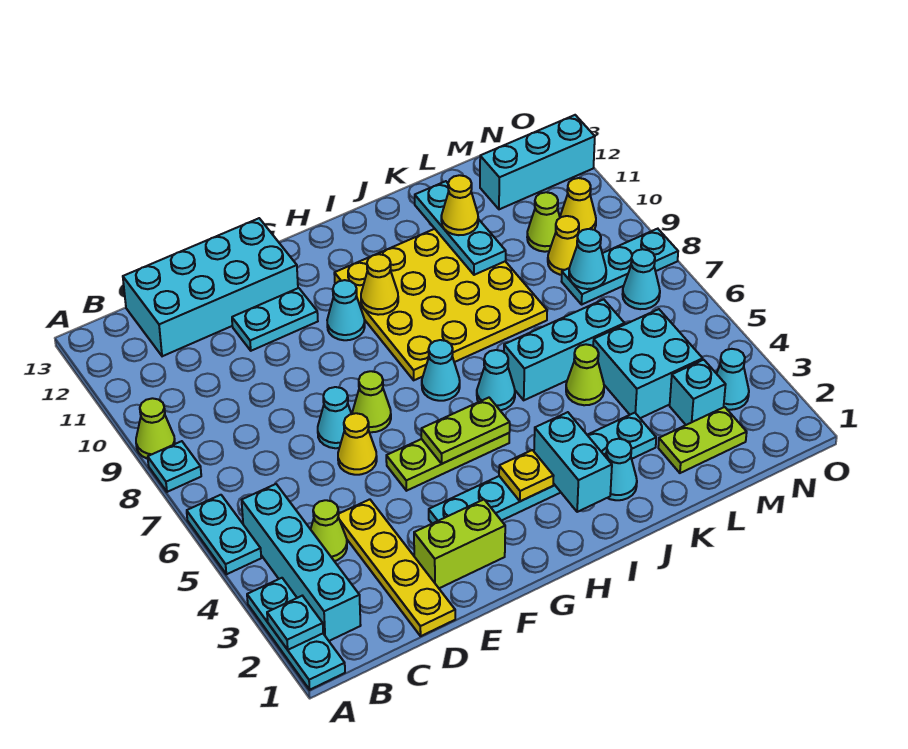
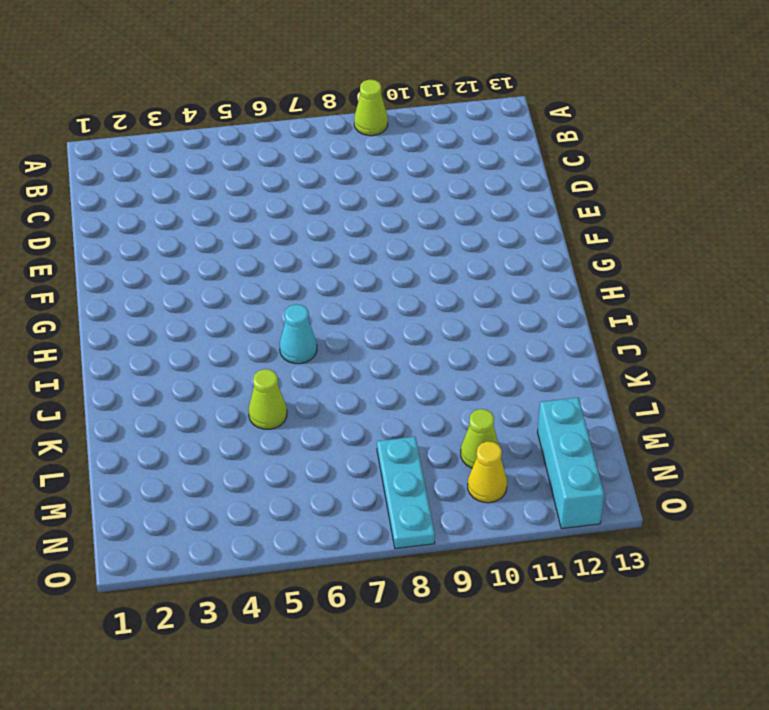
none -> cyan plate A1:A3 level 1
none -> cyan plate A5:A6 level 1
none -> cyan plate A8 level 1
none -> cyan brick B2:B5 level 1

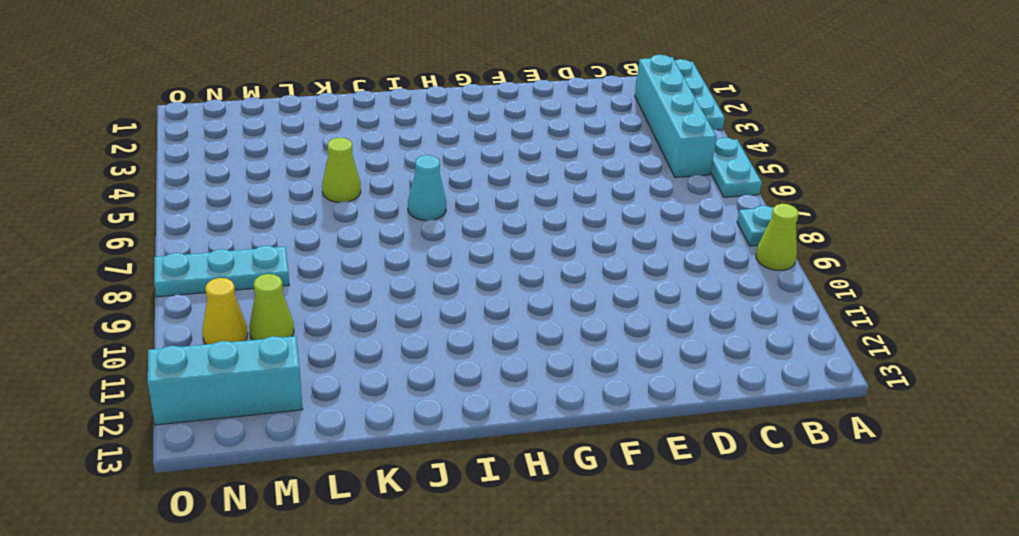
none -> lime cone C4 level 1
none -> cyan brick C12:F13 level 1
none -> yellow plate D1:D4 level 1
none -> lime brick E2:F2 level 1

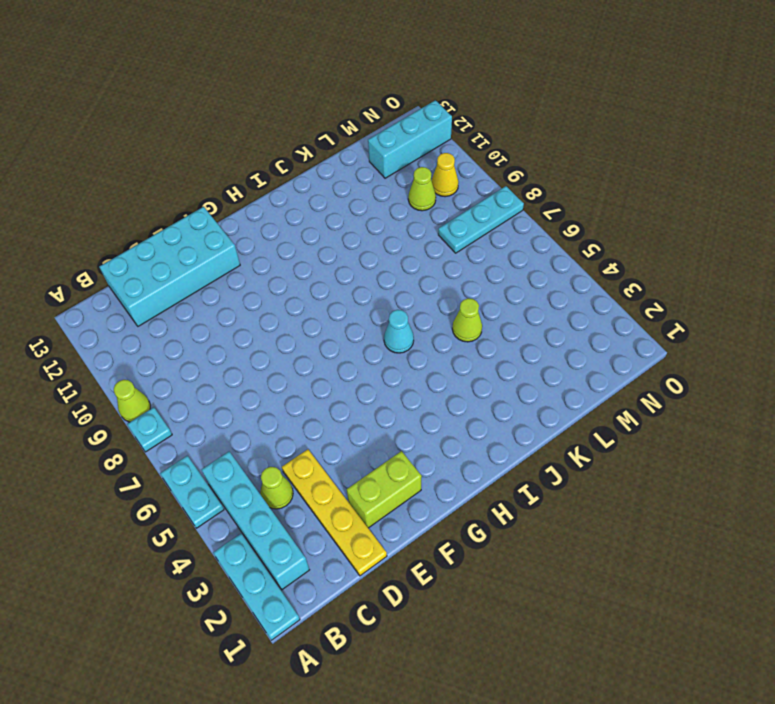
none -> yellow cone E6 level 1
none -> cyan cone E7 level 1
none -> cyan plate E11:F11 level 1
none -> cyan plate F3:K3 level 1

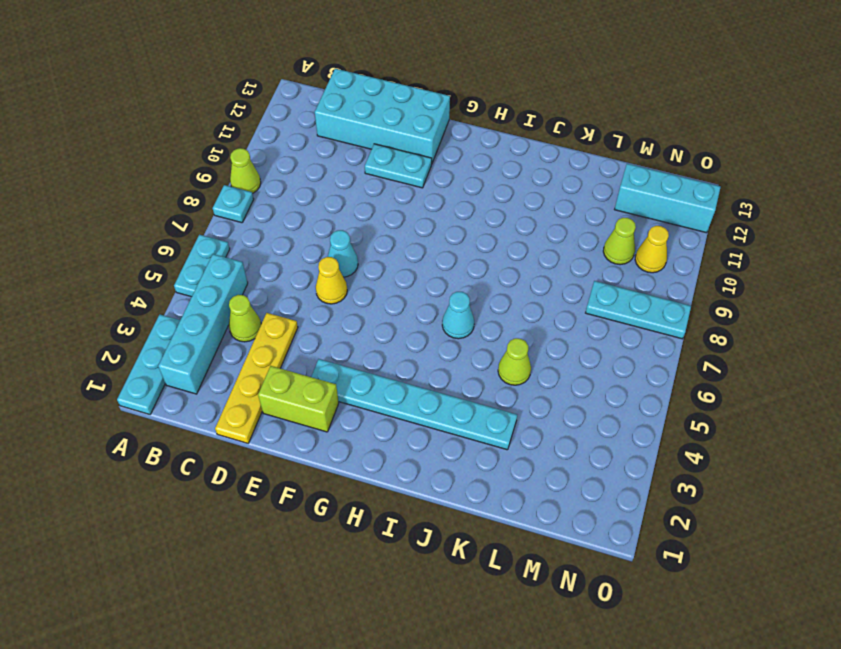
none -> lime plate F5:H5 level 1
none -> lime cone F7 level 1
none -> cyan cone G10 level 1
none -> cyan cone H7 level 1

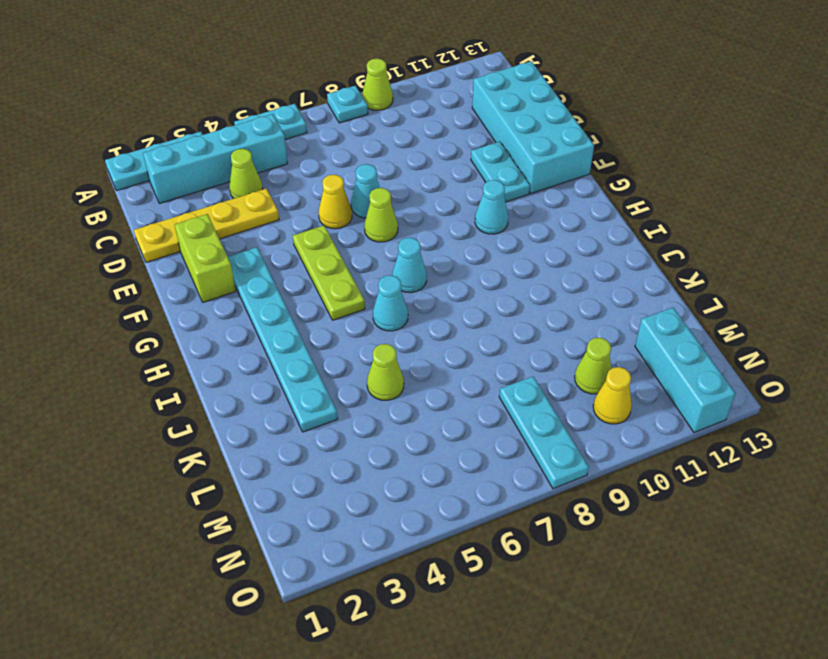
none -> yellow plate H8:K11 level 1
none -> cyan cone J2 level 1
none -> cyan brick J6:L6 level 1
none -> lime plate L2:M2 level 1

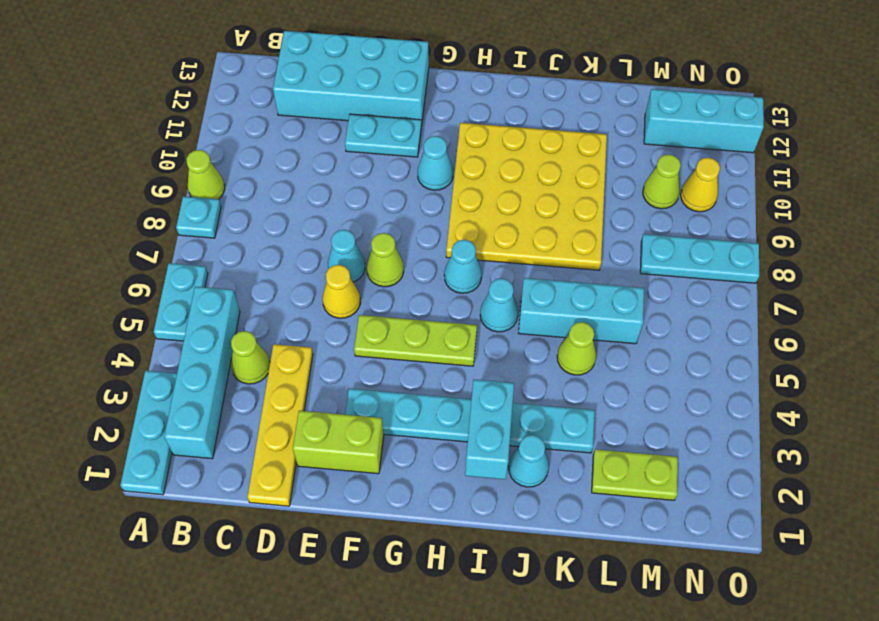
none -> cyan brick L4:M5 level 1
none -> cyan brick M3 level 1
none -> yellow cone M9 level 1
none -> cyan cone N3 level 1

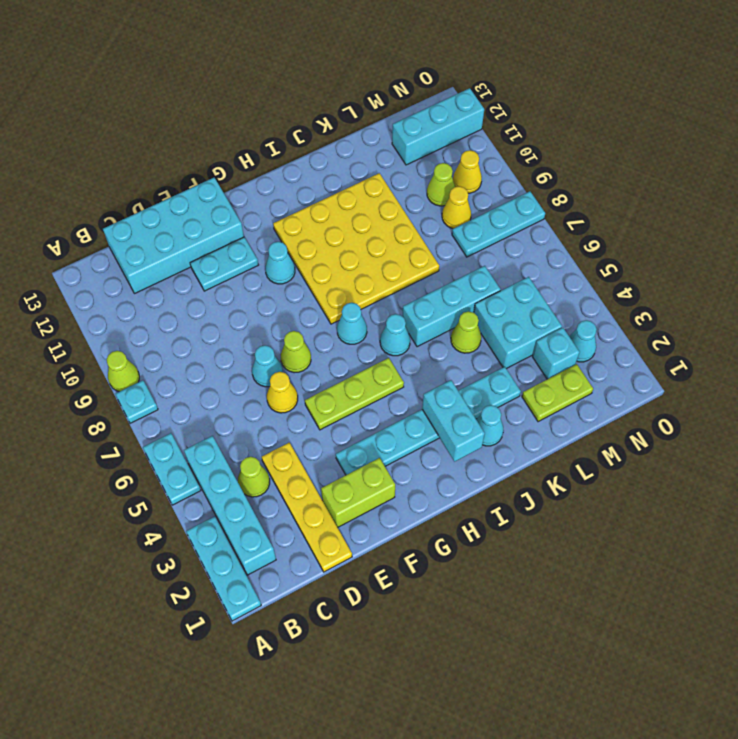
none -> cyan cone N7 level 1
none -> cyan plate A2 level 2
none -> lime plate G5:H5 level 2
none -> yellow plate H3 level 2

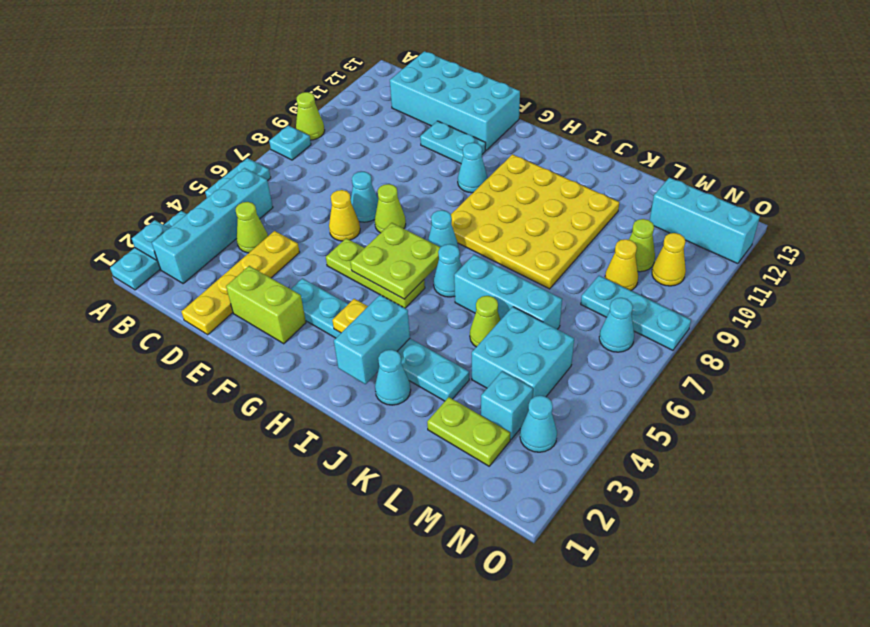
lime plate G5:H6 level 2 -> lime plate G5:H5 level 2
none -> yellow cone H10 level 2
none -> cyan plate K10:K12 level 2
none -> cyan cone M8 level 2
none -> yellow cone K11 level 3

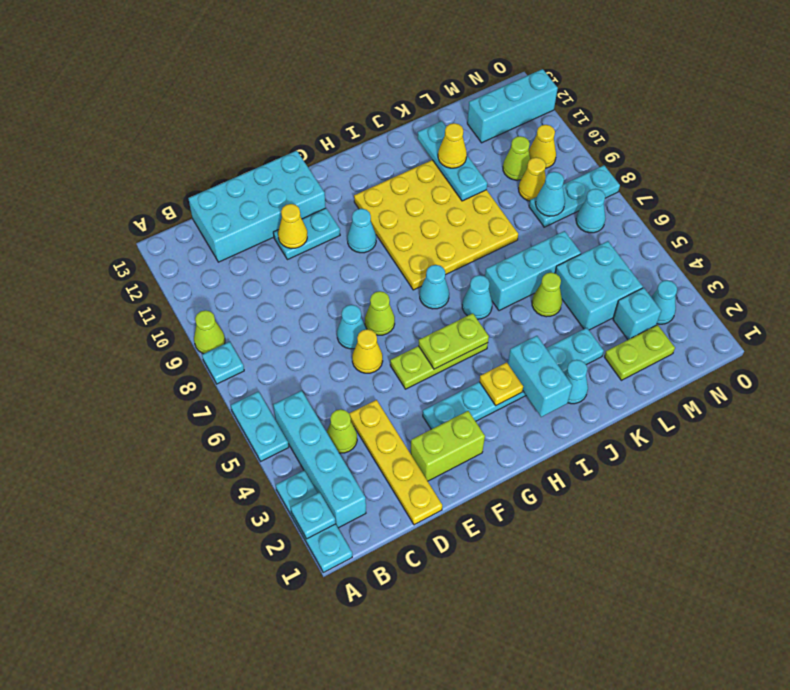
yellow cone E11 level 2 -> yellow cone H10 level 2

